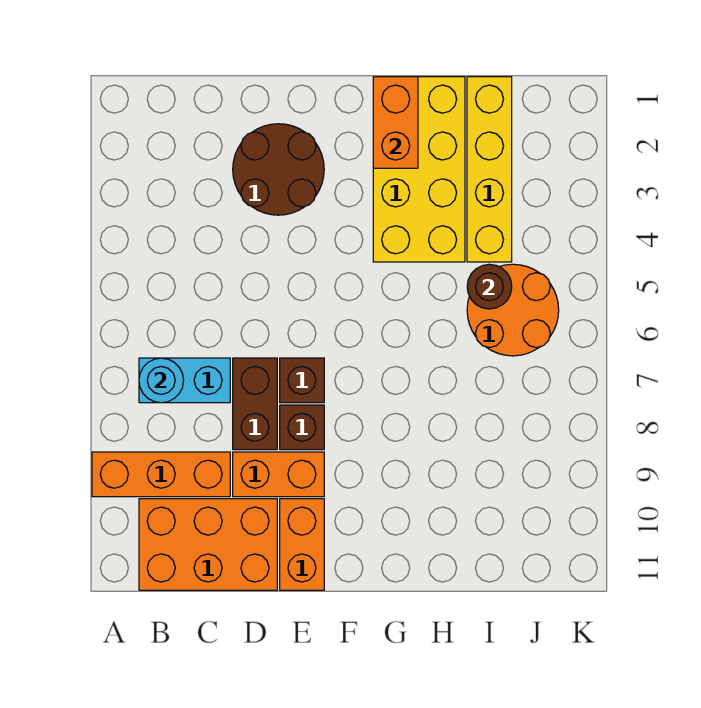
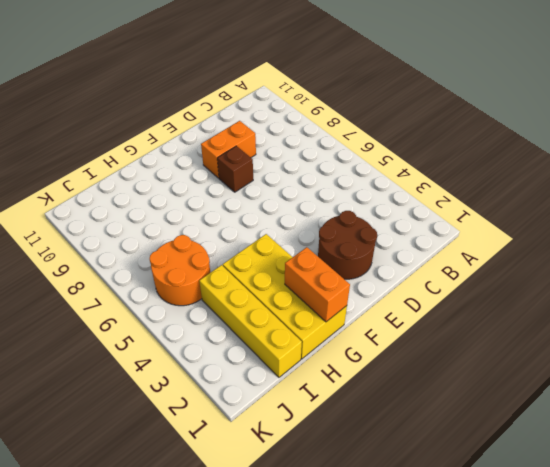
none -> orange brick A9:C9 level 1
none -> cyan brick B7:C7 level 1
none -> orange brick B10:D11 level 1

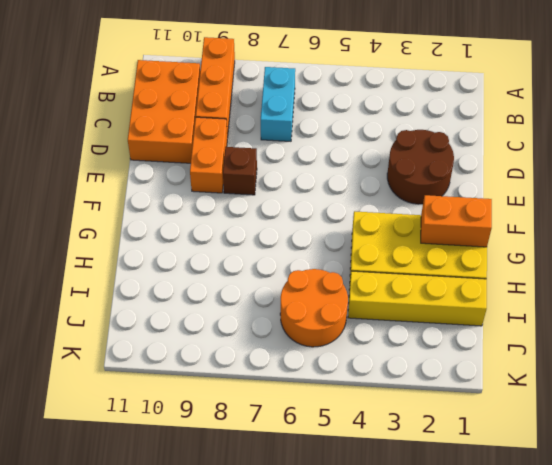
none -> brown brick D7:D8 level 1
none -> brown brick E7 level 1
none -> orange brick E10:E11 level 1

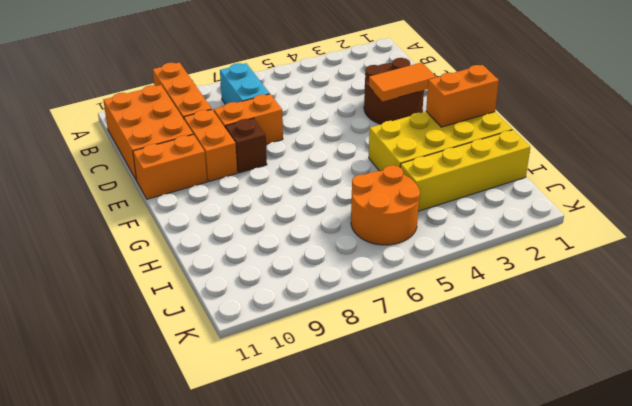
orange brick D7:D8 level 1 -> brown brick D7:D8 level 1
orange tile E2:E3 level 2 -> none
none -> brown brick E7 level 1
none -> cyan round brick B7 level 2
none -> brown round brick I5 level 2

